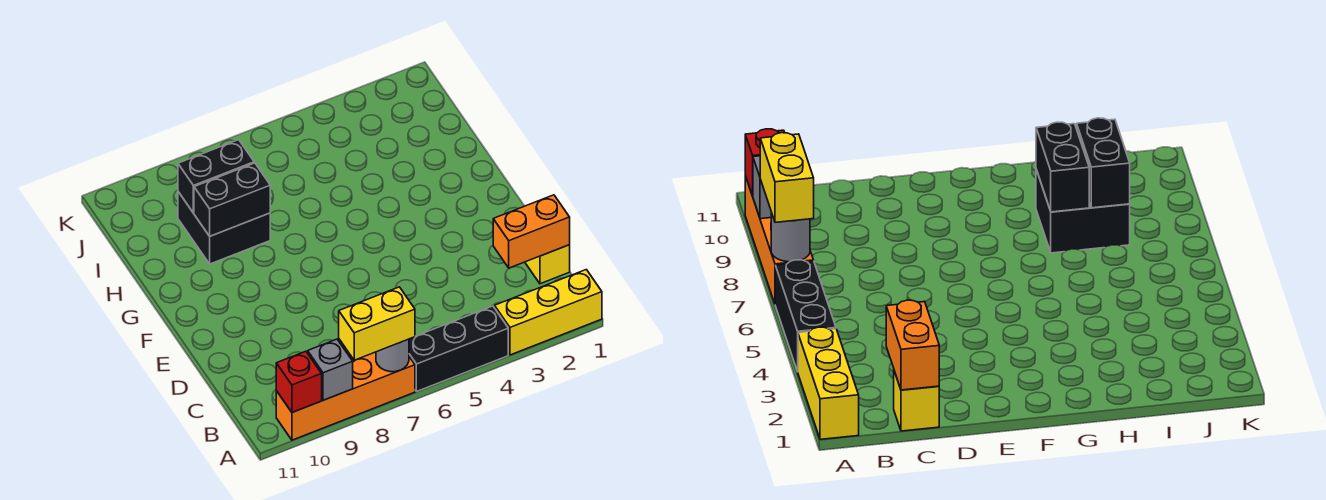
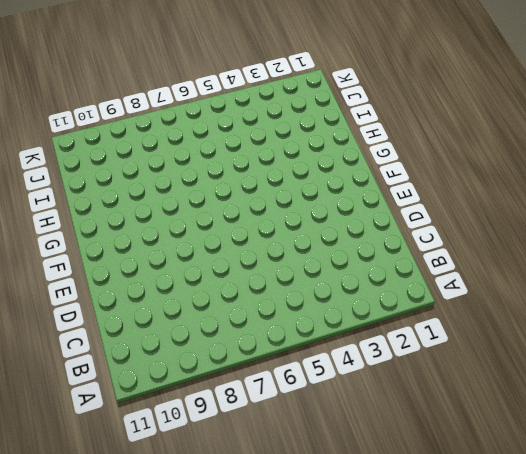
none -> yellow brick A1:A3 level 1
none -> black brick A4:A6 level 1
none -> orange brick A7:A10 level 1

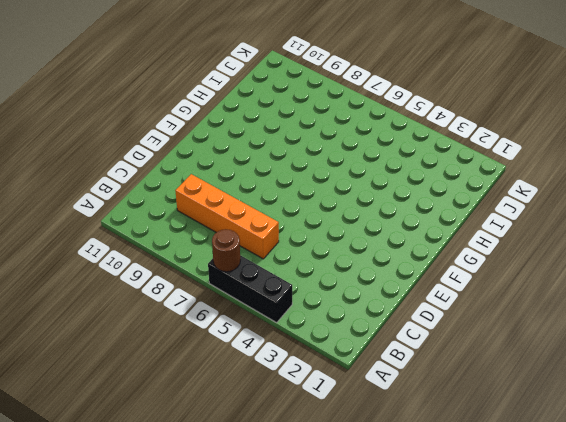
brown round brick A6 level 2 -> none
orange brick C6:C9 level 1 -> orange brick A7:A10 level 1
none -> yellow brick A1:A3 level 1
none -> yellow brick C1 level 1
none -> black brick H8:I9 level 1

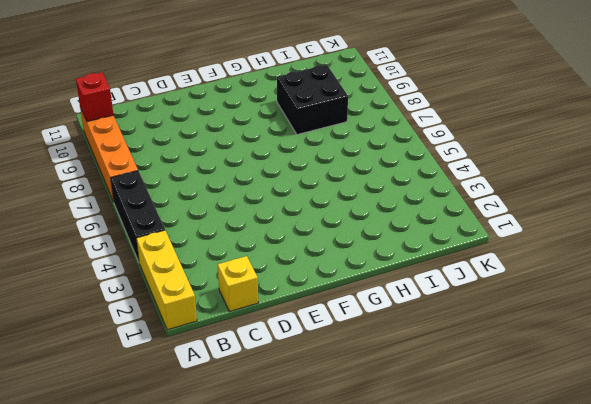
none -> grey round brick A7 level 2
none -> grey brick A9 level 2
none -> orange brick C1:C2 level 2

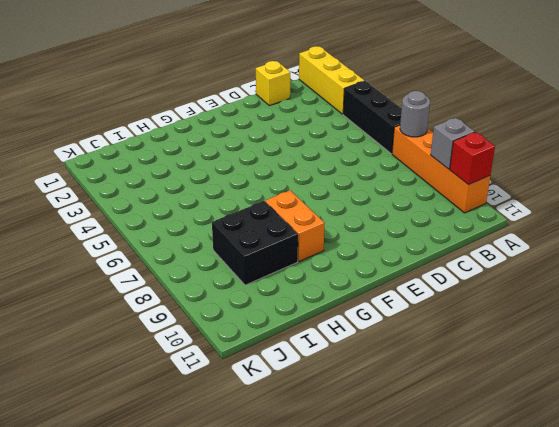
orange brick G8:G9 level 1 -> orange brick C1:C2 level 2
none -> black brick H8:H9 level 2
none -> black brick I8:I9 level 2
none -> yellow brick A7:A8 level 3

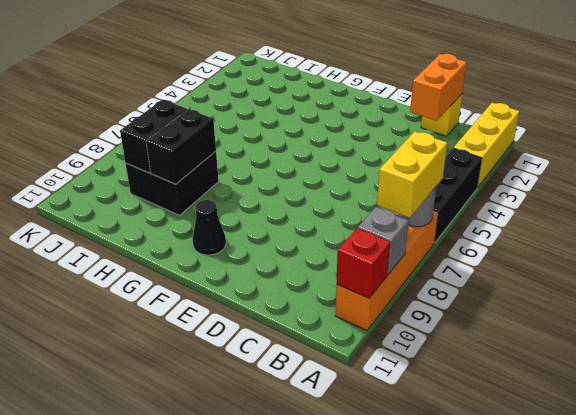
black cone F10 level 1 -> none

